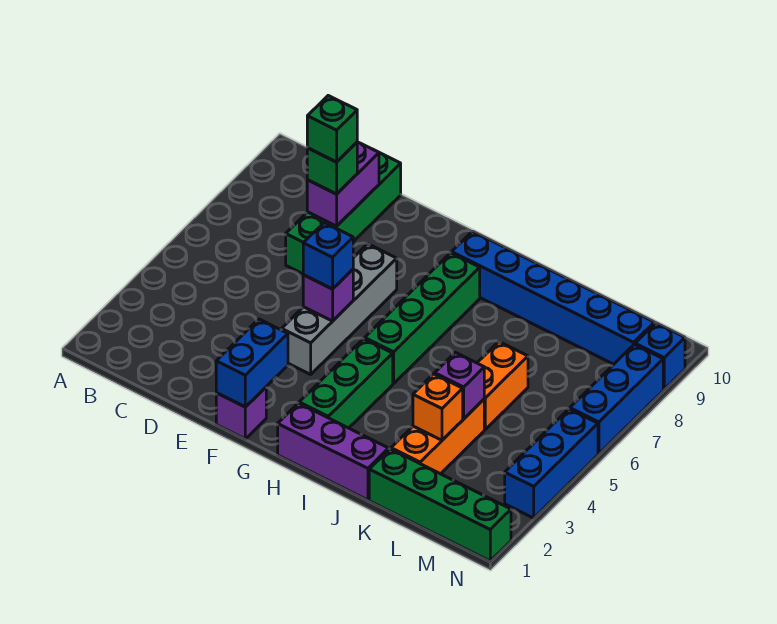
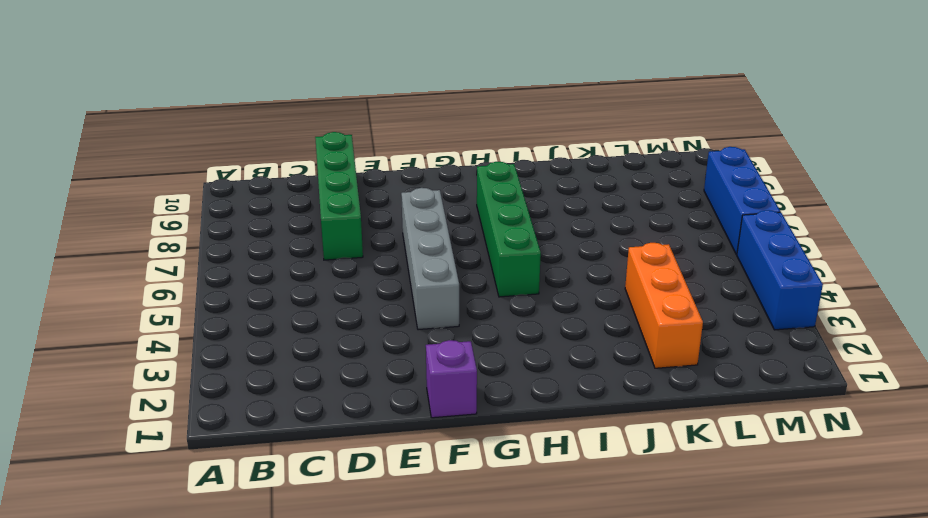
none -> purple brick H1:J1 level 1
none -> green brick H2:H4 level 1
none -> blue brick H9:M9 level 1

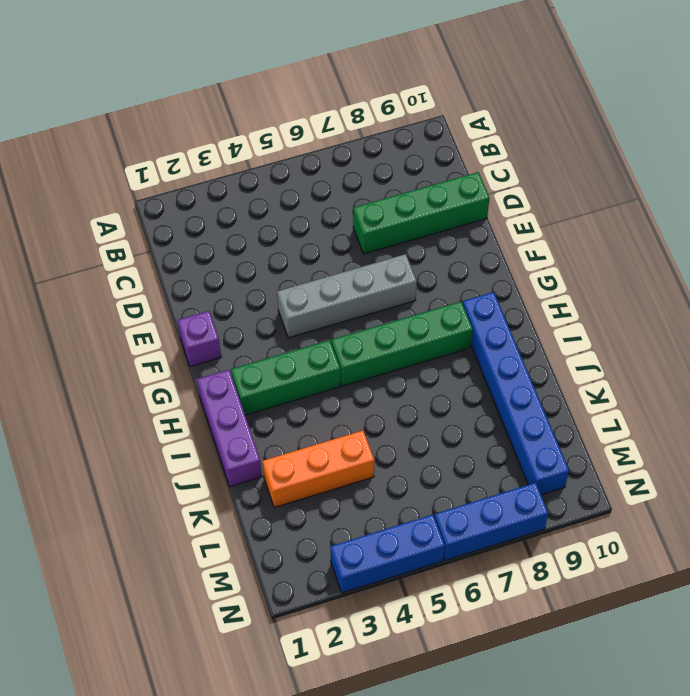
none -> green brick K1:N1 level 1
none -> orange brick K5:K6 level 1
none -> blue brick N9 level 1

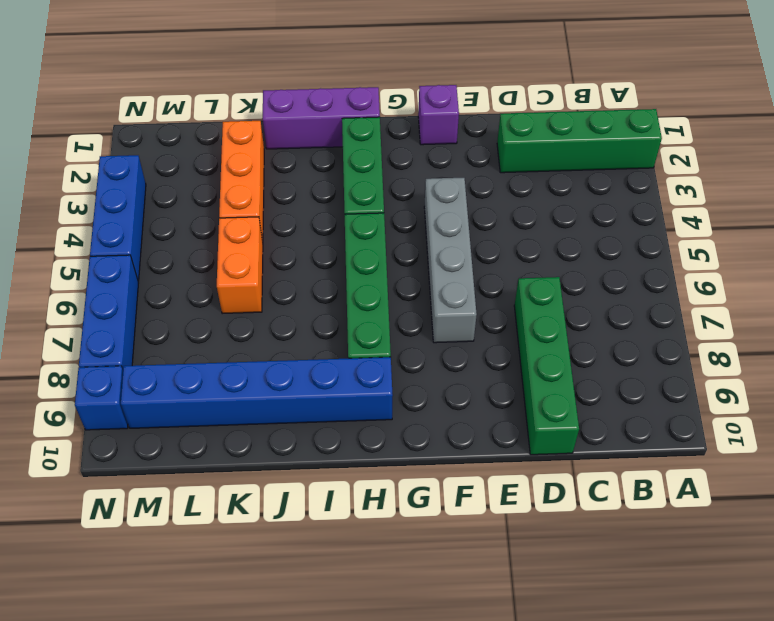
green brick A2:D2 level 1 -> green brick K1:N1 level 1
none -> purple brick D8:D9 level 2
none -> blue brick F1:F2 level 2
none -> purple brick F5 level 2

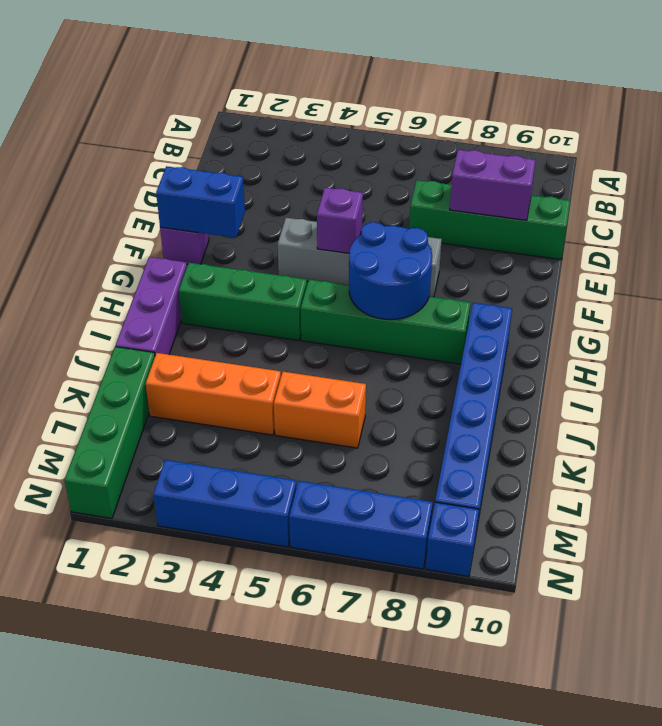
blue round brick G6:H7 level 2 -> none
none -> orange brick K3 level 2
none -> purple brick K4 level 2
none -> green brick D8 level 3

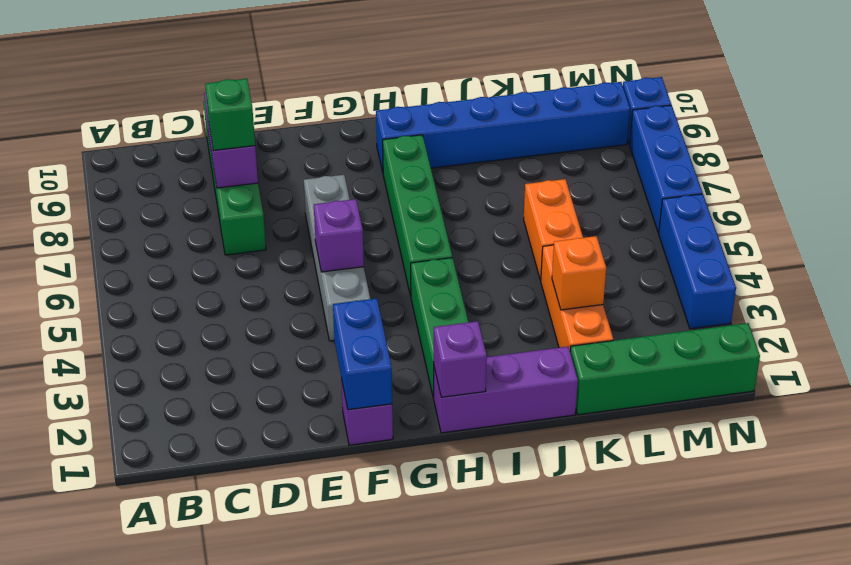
purple brick H1 level 2 -> purple brick K4 level 2
none -> blue brick F5 level 3
none -> green brick D8 level 4

